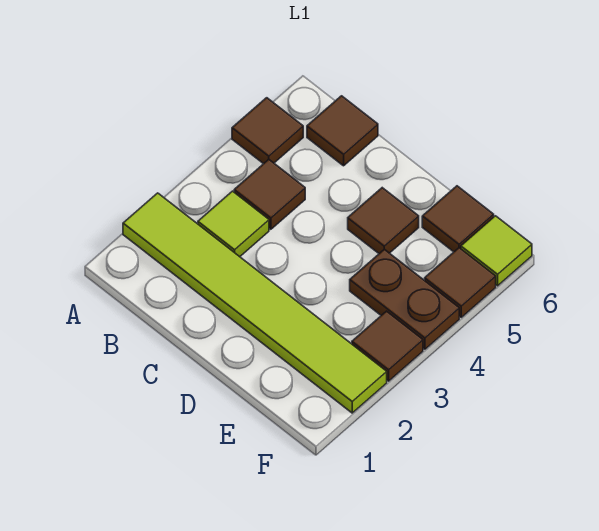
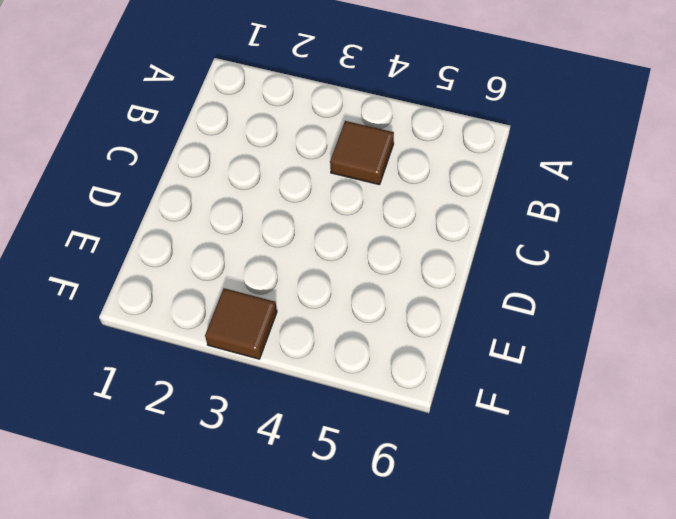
none -> lime tile A2:F2 level 1
none -> brown tile A5 level 1

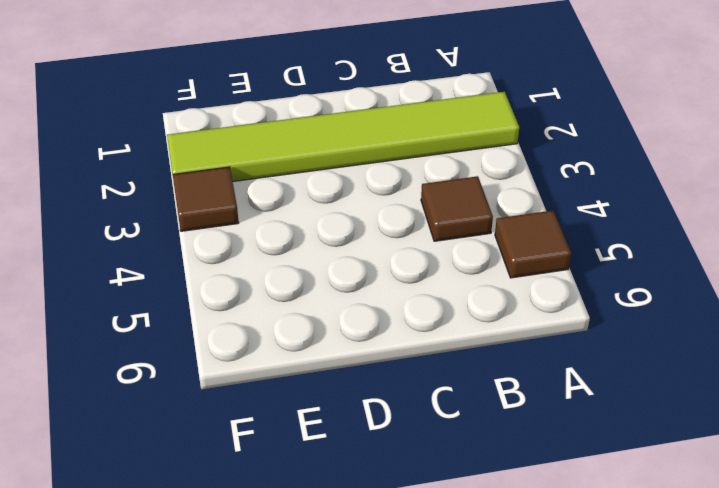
none -> lime tile B3 level 1
none -> brown tile B6 level 1

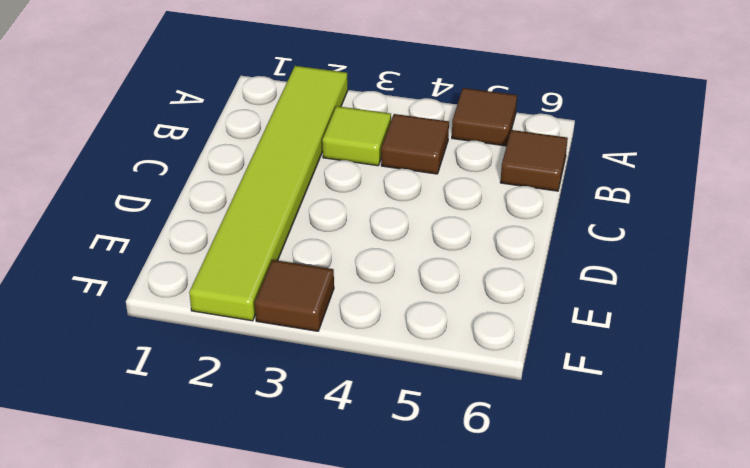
none -> brown tile D5 level 1
none -> brown plate E4:F4 level 1

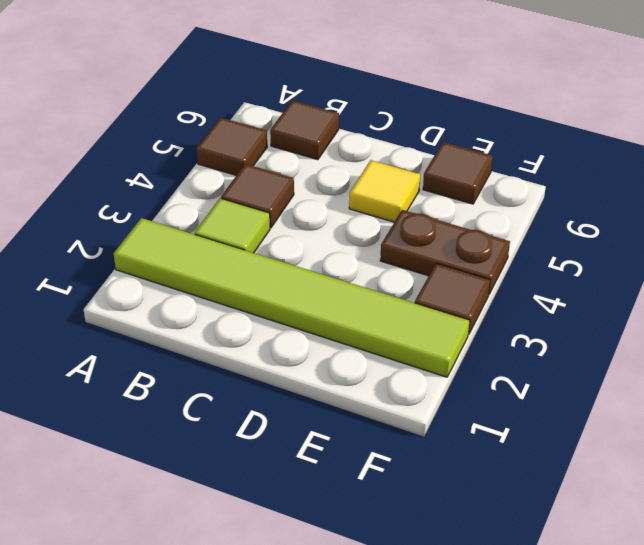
yellow tile D5 level 1 -> brown tile D5 level 1
none -> brown tile F5 level 1
none -> lime tile F6 level 1

